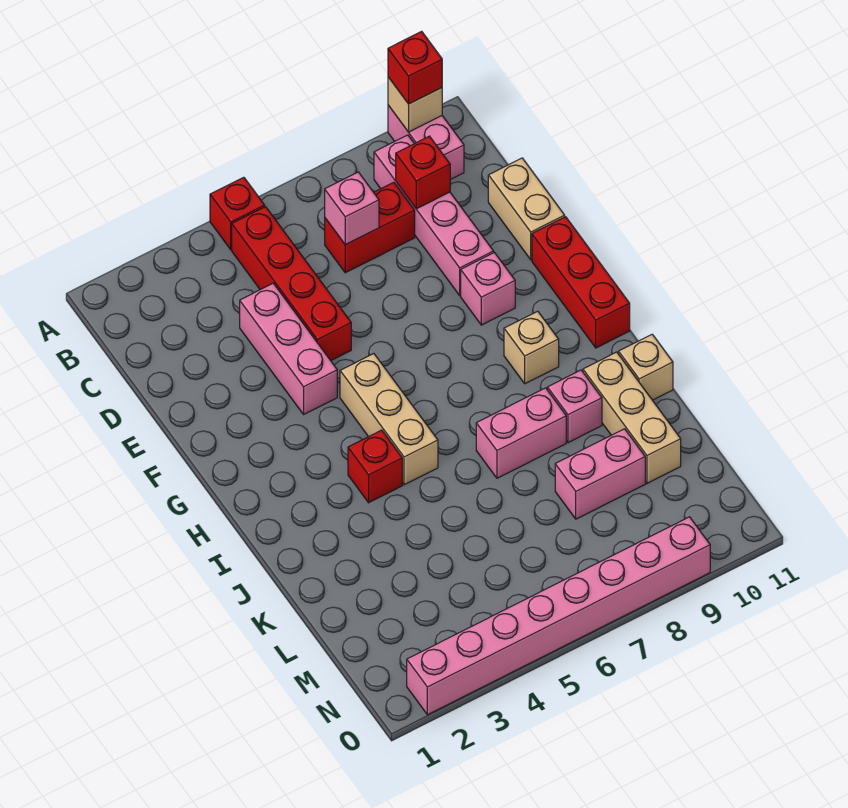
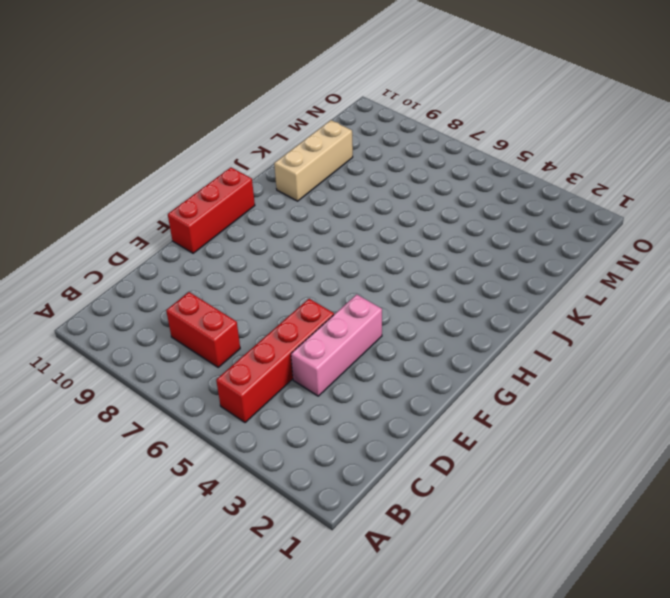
none -> red brick A5 level 1
none -> pink brick A10:B10 level 1
none -> pink brick B9:E9 level 1

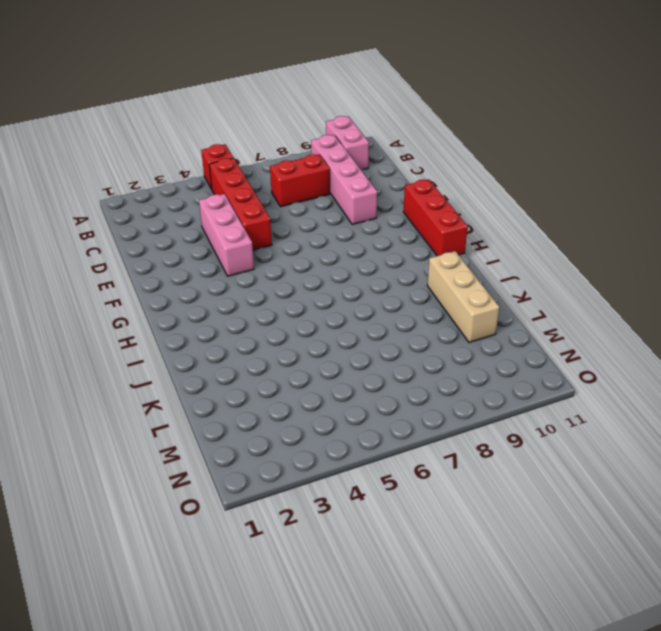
none -> tan brick D11:E11 level 1
none -> pink brick F9 level 1
none -> tan brick G5:I5 level 1

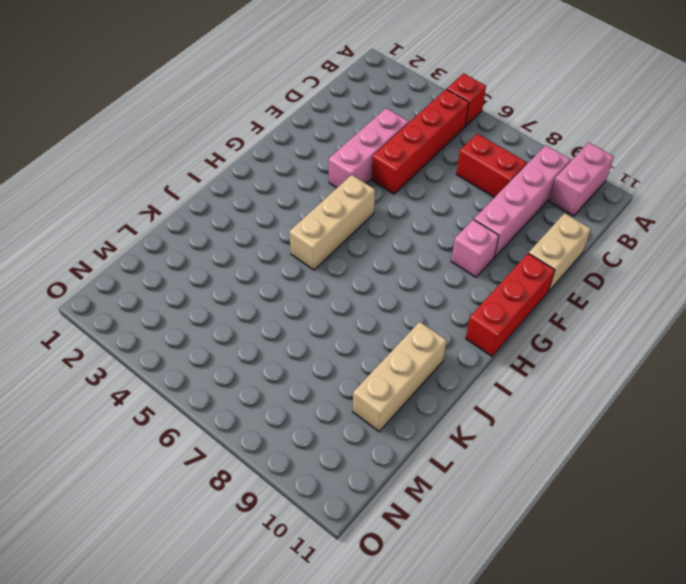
none -> tan brick H9 level 1
none -> red brick I4 level 1
none -> pink brick J7:J8 level 1

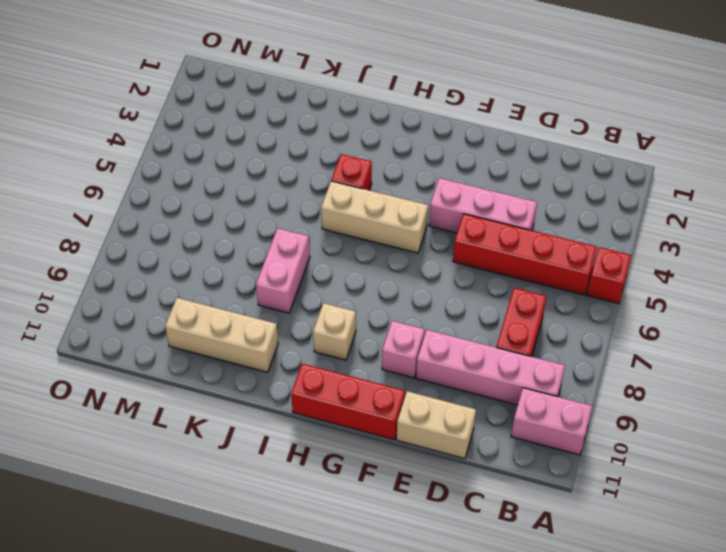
none -> pink brick J9 level 1
none -> tan brick J11 level 1
none -> pink brick L8:L9 level 1

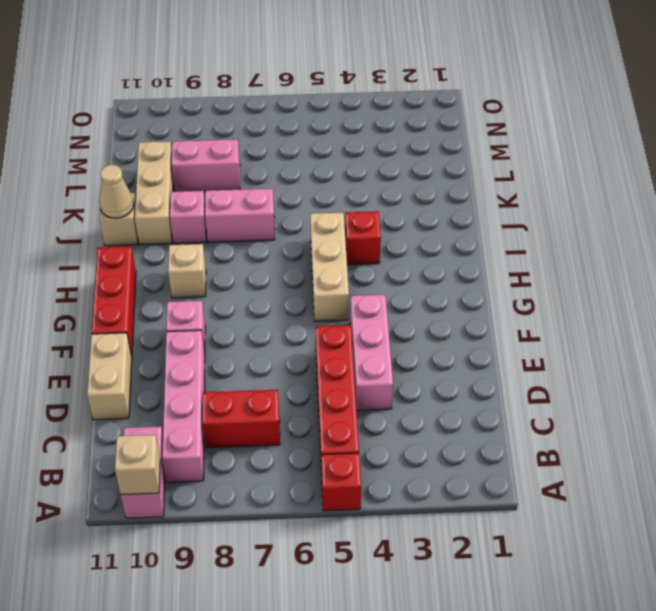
tan cone J11 level 2 -> none
none -> pink brick O2:O9 level 1
none -> pink brick C7 level 2
none -> red brick C9 level 2

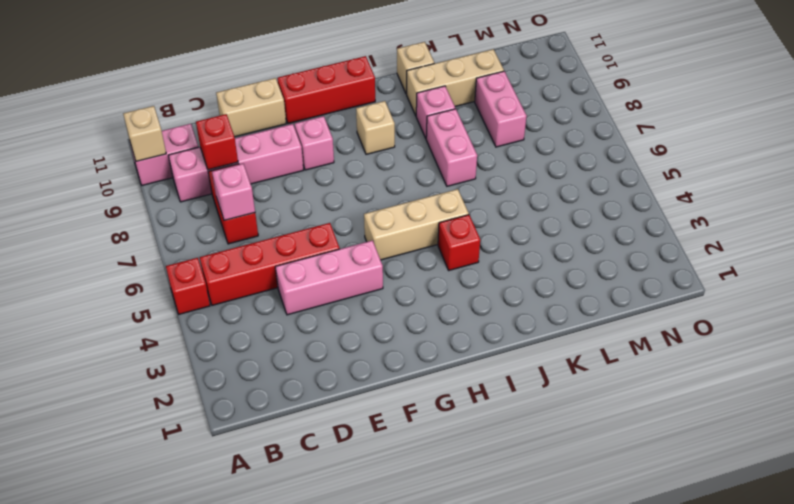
none -> pink brick O2:O9 level 1
none -> red brick A10 level 3

